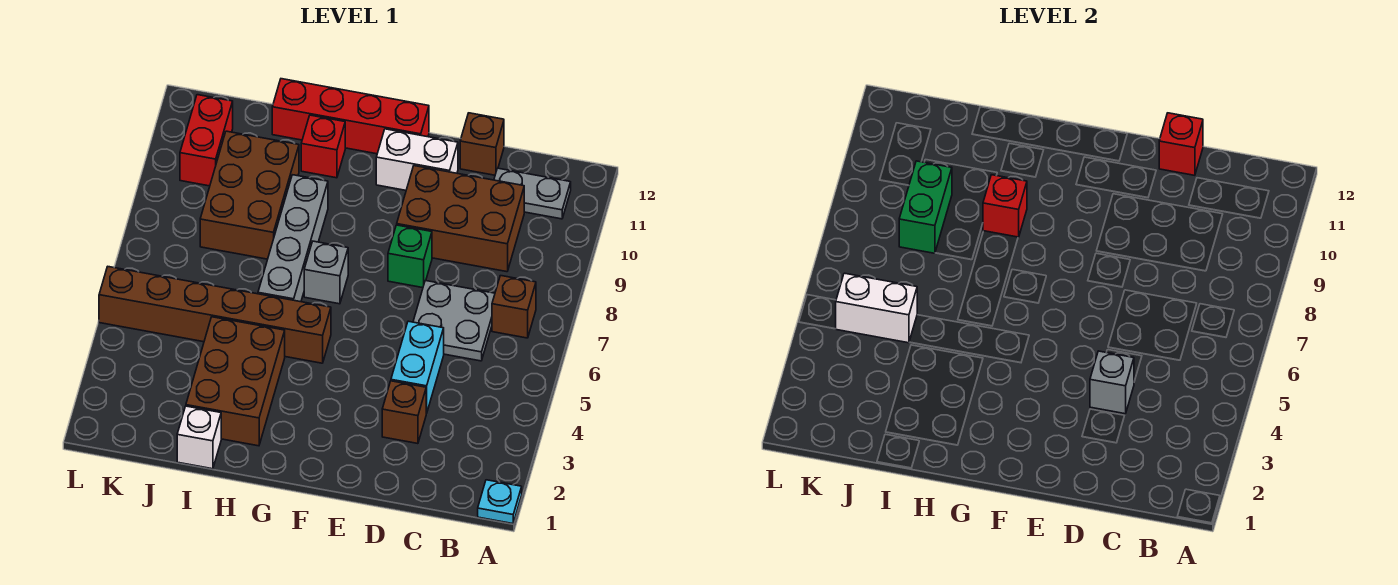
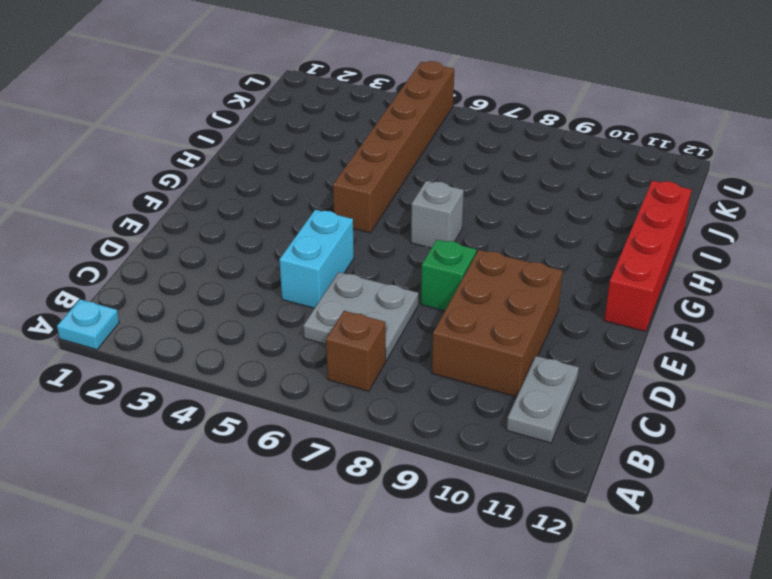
cyan brick D5:E5 level 1 -> cyan brick D4:D5 level 1
none -> brown brick D3 level 1
none -> brown brick D12 level 1
none -> white brick E11:F11 level 1

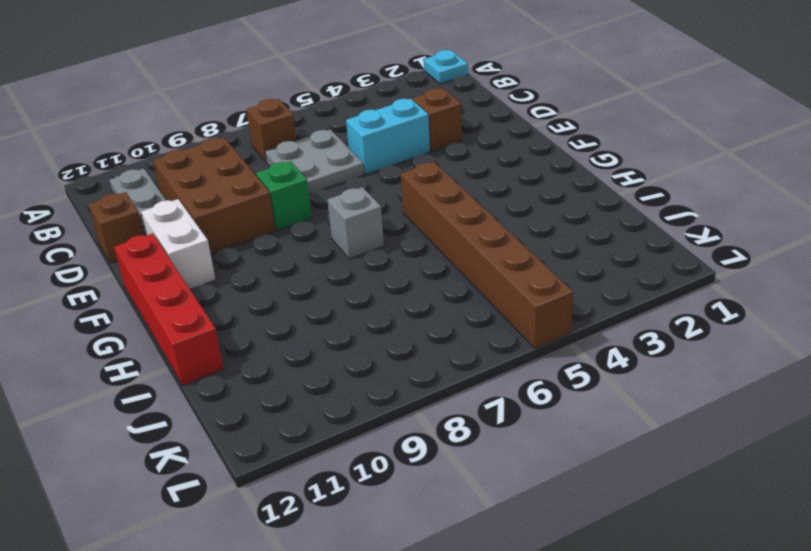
none -> brown brick H2:I4 level 1
none -> grey brick H6:H9 level 1
none -> red brick H11 level 1

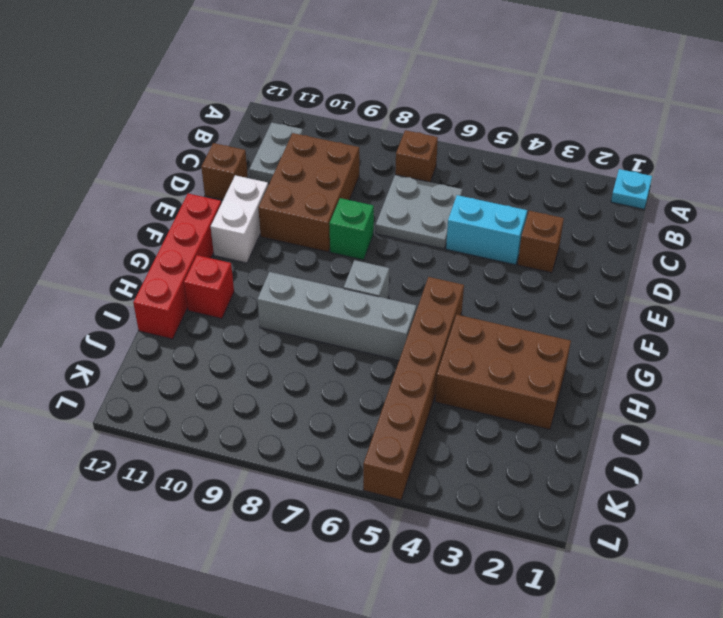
none -> white brick I1 level 1
none -> brown brick I8:J10 level 1
none -> red brick K10:K11 level 1

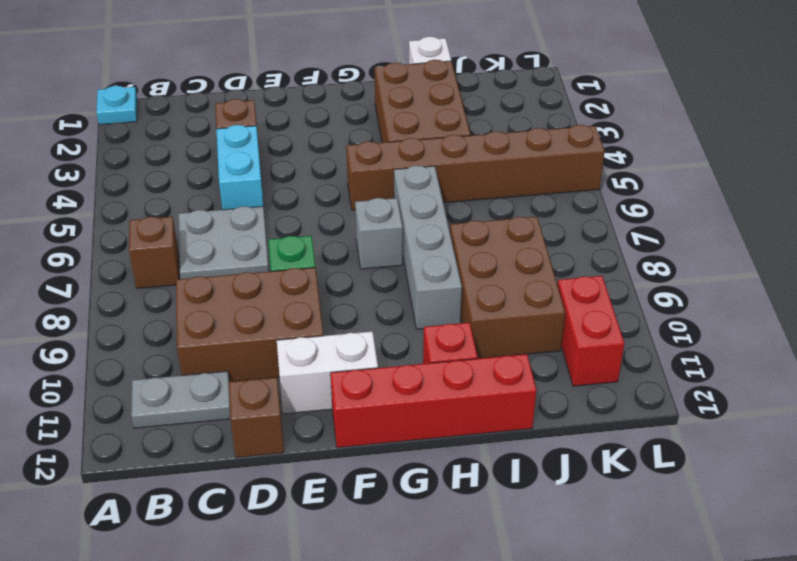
none -> grey brick D4 level 2
none -> red brick D12 level 2
none -> red brick H9 level 2

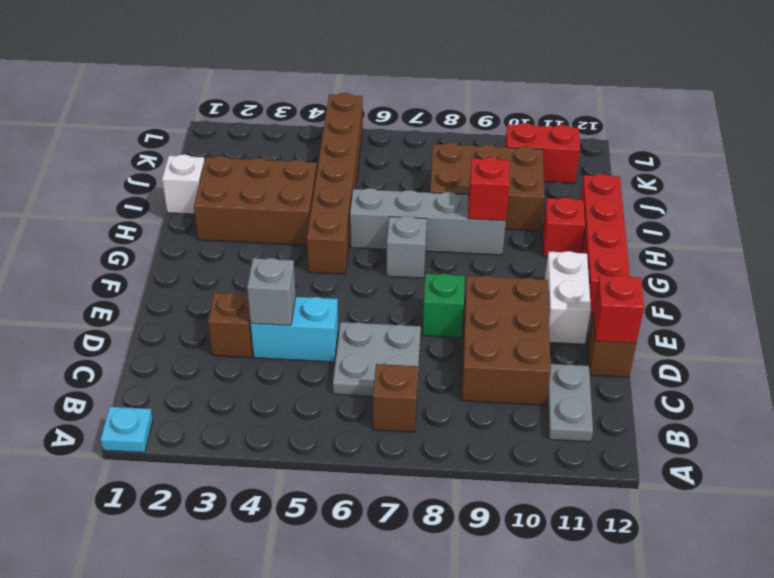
none -> white brick J5:K5 level 2
none -> green brick J8:J9 level 2

